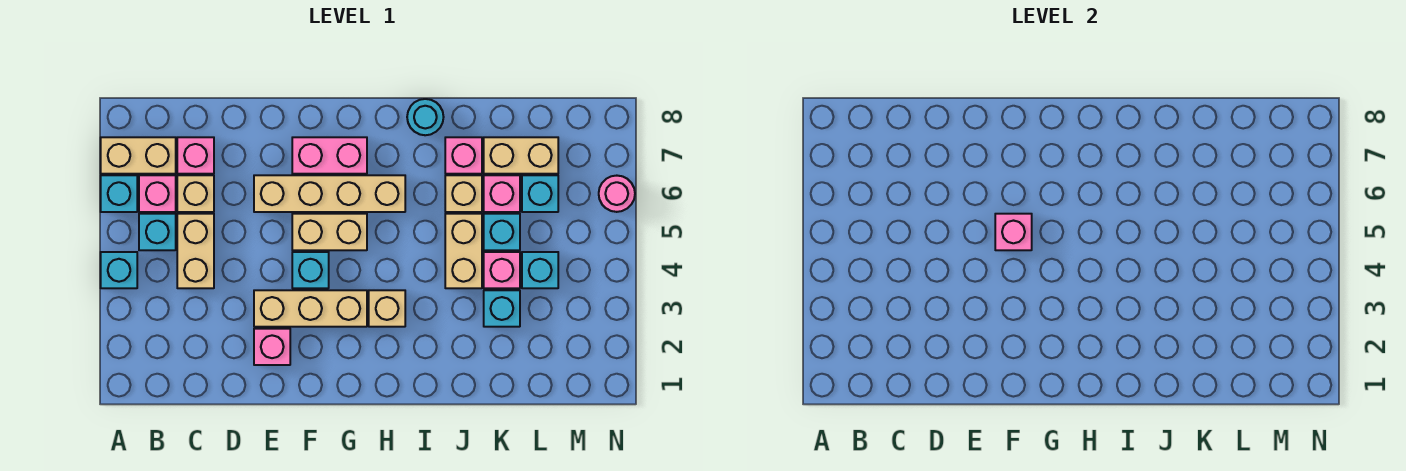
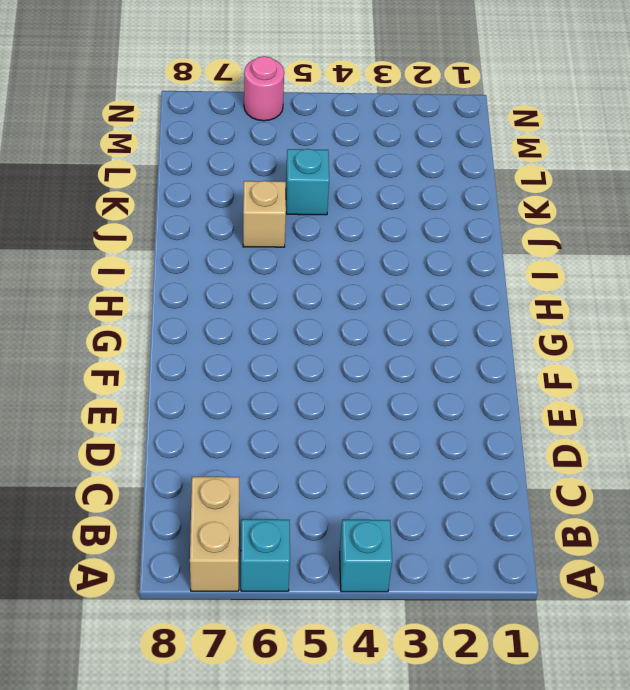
none -> cyan brick B5 level 1
none -> pink brick B6 level 1
none -> tan brick C4:C5 level 1

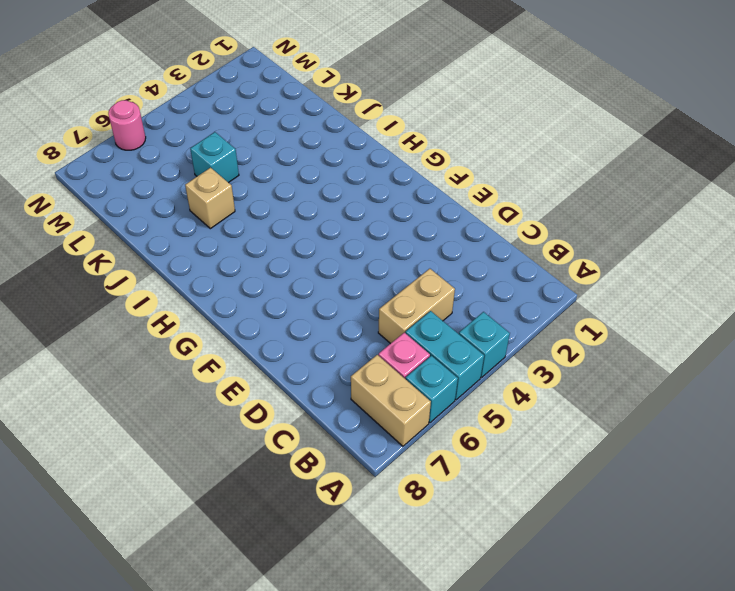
cyan brick A5:B5 level 1 -> cyan brick B5 level 1
none -> tan brick C6 level 1
none -> pink brick C7 level 1
none -> pink brick E2 level 1

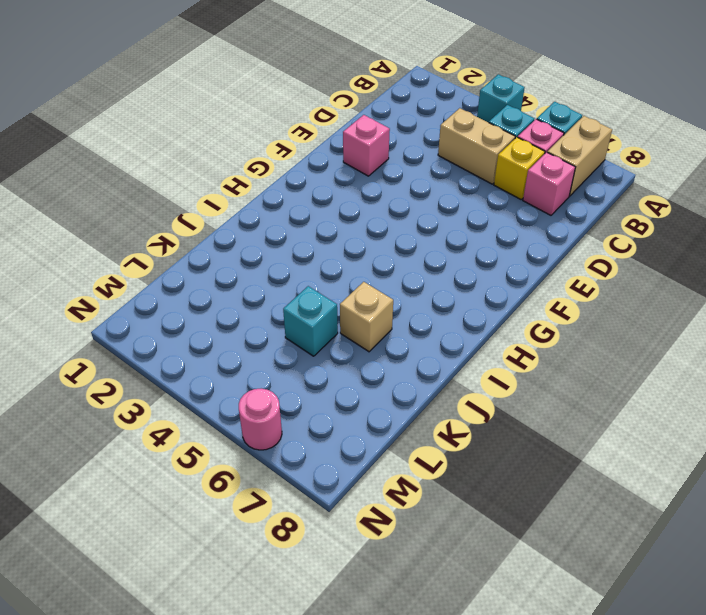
yellow brick C6 level 1 -> tan brick C6 level 1
none -> tan brick E3:G3 level 1
none -> tan brick E6:H6 level 1
none -> cyan brick F4 level 1

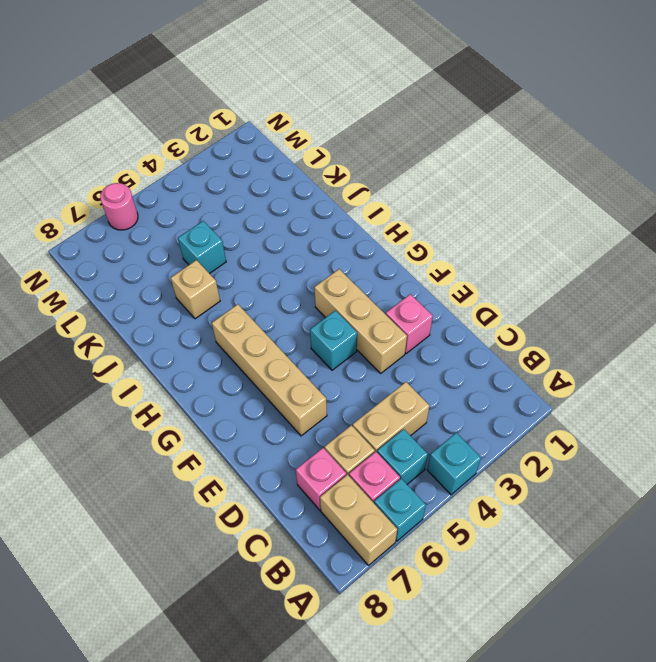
none -> tan brick F5:G5 level 1
none -> pink brick F7:G7 level 1
none -> tan brick H3 level 1

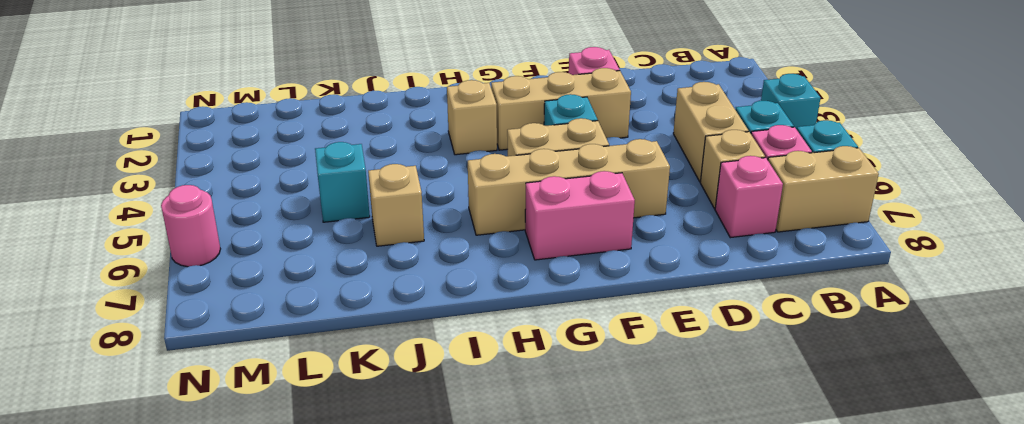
none -> cyan round brick I8 level 1
none -> tan brick J4:J5 level 1
none -> pink brick J7 level 1

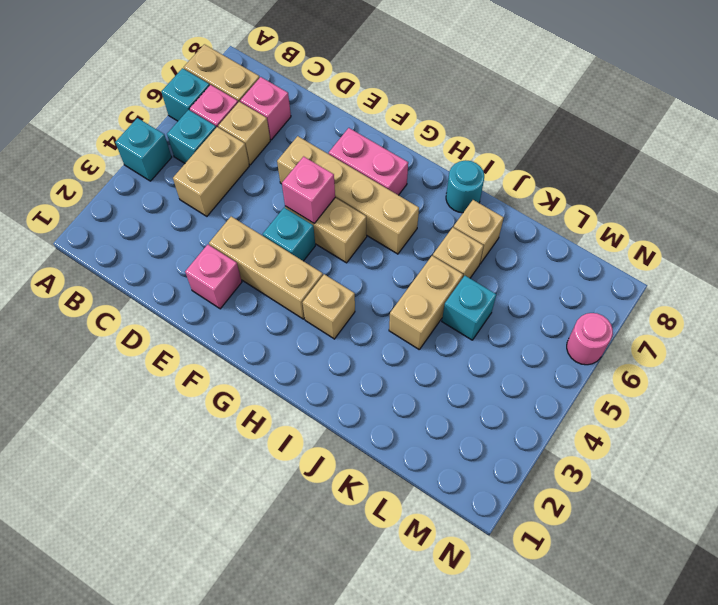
tan brick J7 level 1 -> pink brick J7 level 1
none -> cyan brick K3 level 1
none -> pink brick K4 level 1
none -> pink brick K6 level 1

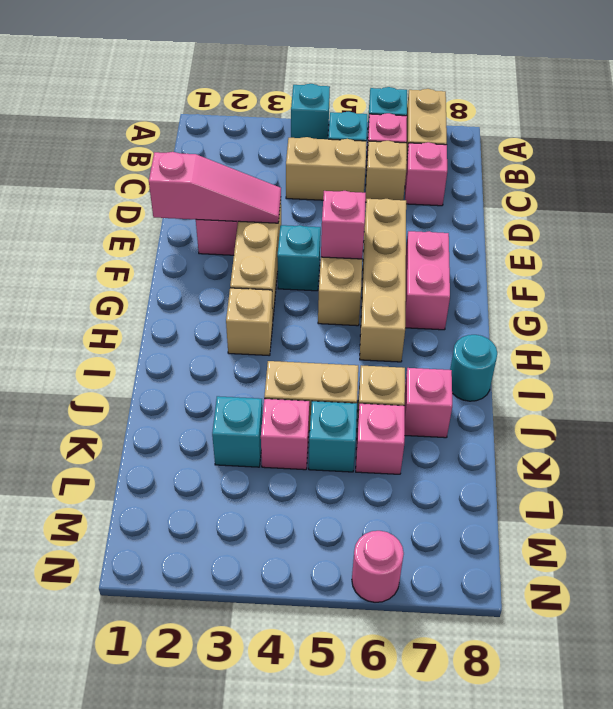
pink slope E1:E3 level 2 top 1 -> none
none -> tan brick K7:L7 level 1
none -> cyan brick L4 level 1
none -> cyan brick L6 level 1

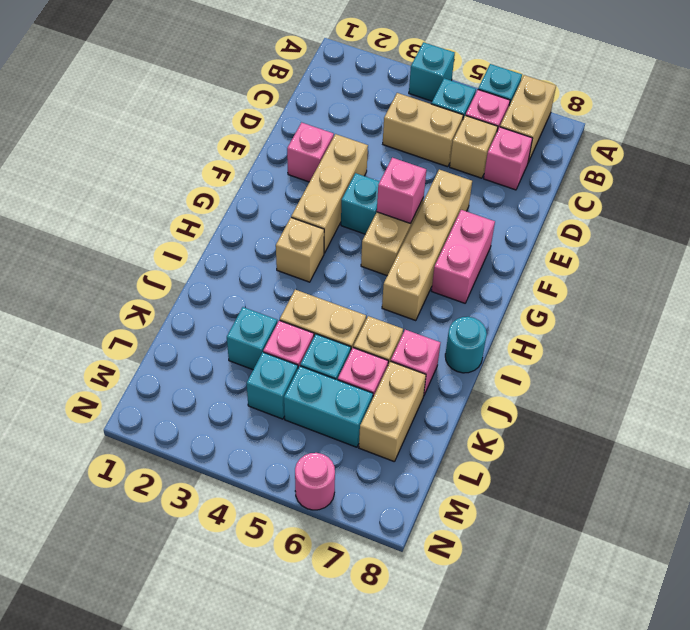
cyan brick L5:L6 level 1 -> cyan brick L6 level 1

